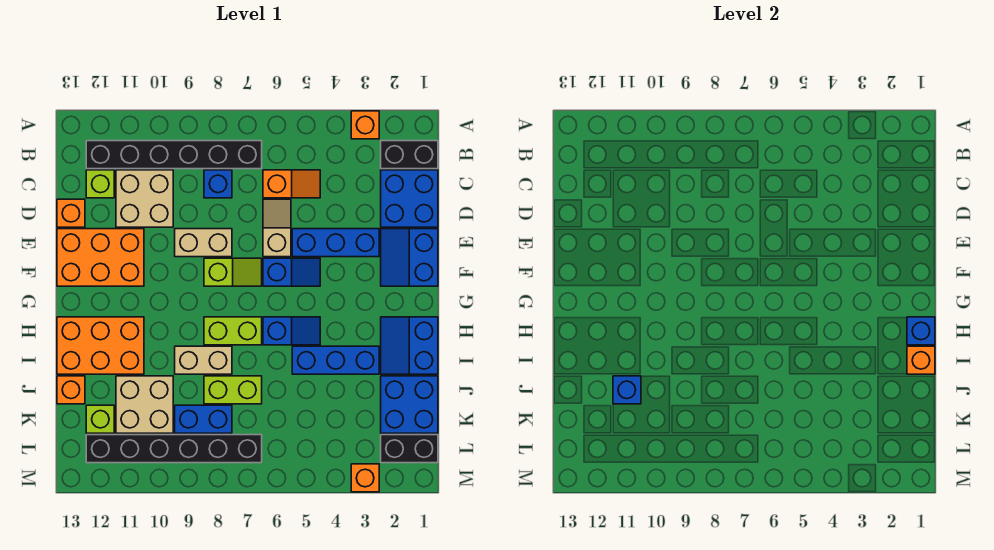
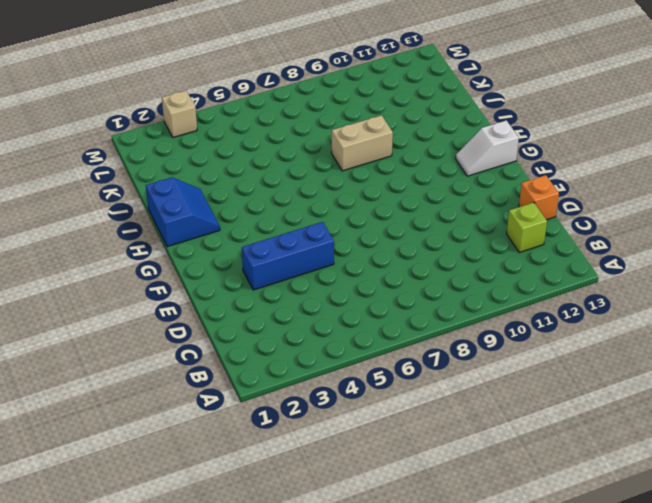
white slope G12:G13 level 1 top 13 -> none
tan brick M3 level 1 -> orange brick M3 level 1
none -> orange brick A3 level 1
none -> black brick B1:B2 level 1
none -> black brick B7:B12 level 1
none -> blue brick C1:D2 level 1

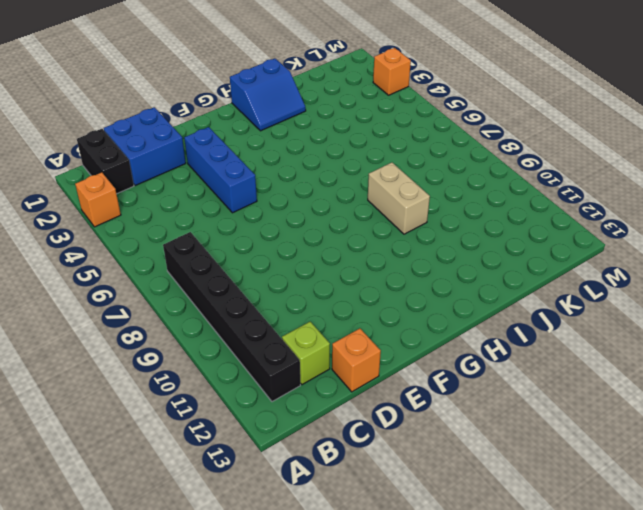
none -> orange slope C5:C6 level 1 top 6
none -> blue brick C8 level 1
none -> tan brick C10:D11 level 1
none -> tan slope D6:E6 level 1 top E

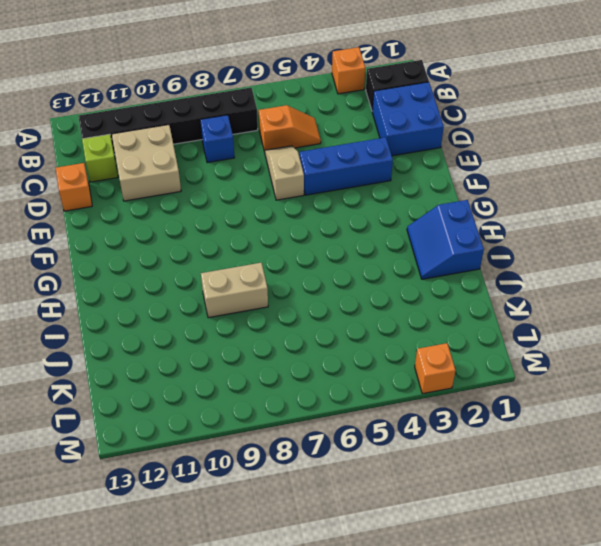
none -> blue slope E1:F2 level 1 top 1
none -> tan brick E8:E9 level 1
none -> orange brick E11:F13 level 1
none -> blue slope F5:F6 level 1 top 6

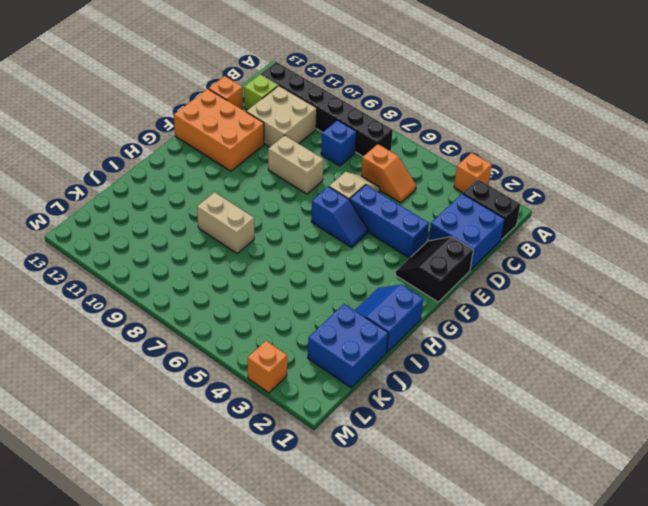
black slope E1:F2 level 1 top 1 -> blue slope E1:F2 level 1 top 1
none -> lime slope F7:F8 level 1 top 8
none -> blue slope H5:H6 level 1 top 6
none -> lime brick H7:H8 level 1
none -> orange brick H11:I13 level 1

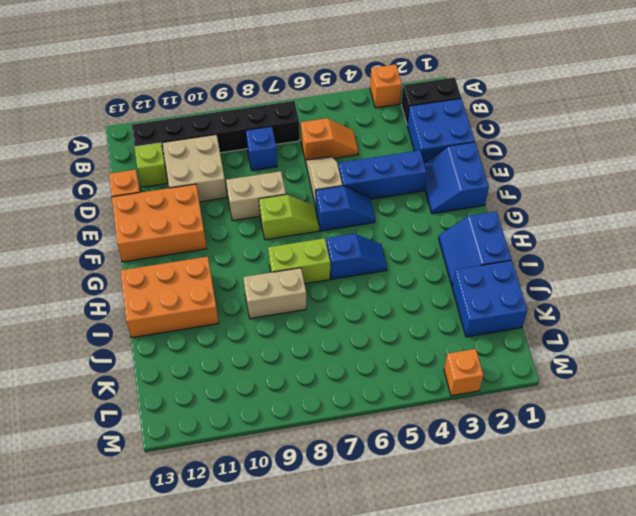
none -> blue brick I3:I5 level 1
none -> lime brick J7:J8 level 1
none -> tan brick J10:K11 level 1
none -> orange brick J13 level 1

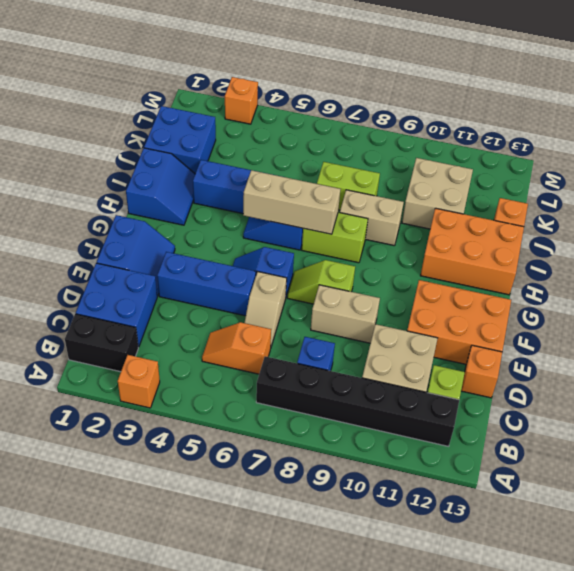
tan brick H5:H7 level 2 -> none
none -> blue brick K8:K9 level 1
none -> lime brick K12 level 1
none -> black brick L1:L2 level 1
none -> black brick L7:L12 level 1

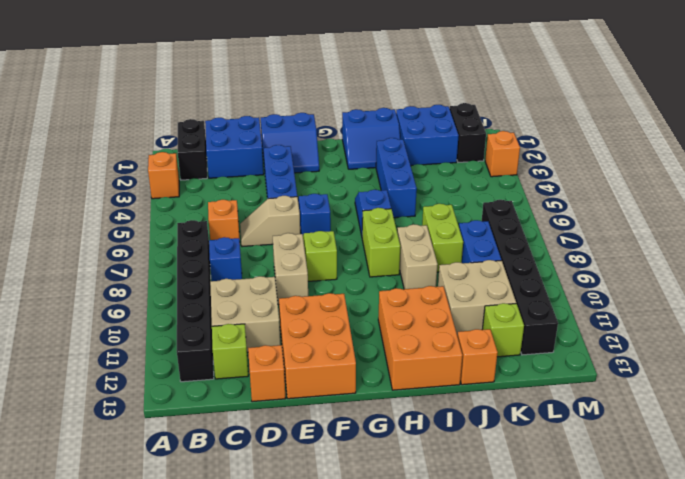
none -> blue brick H1 level 2
none -> orange brick I1 level 2
none -> blue brick J11 level 2

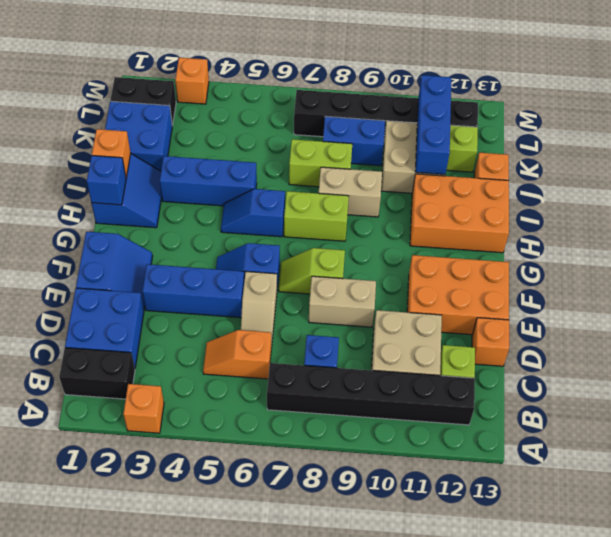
blue brick J11:L11 level 2 -> blue brick J11 level 2

